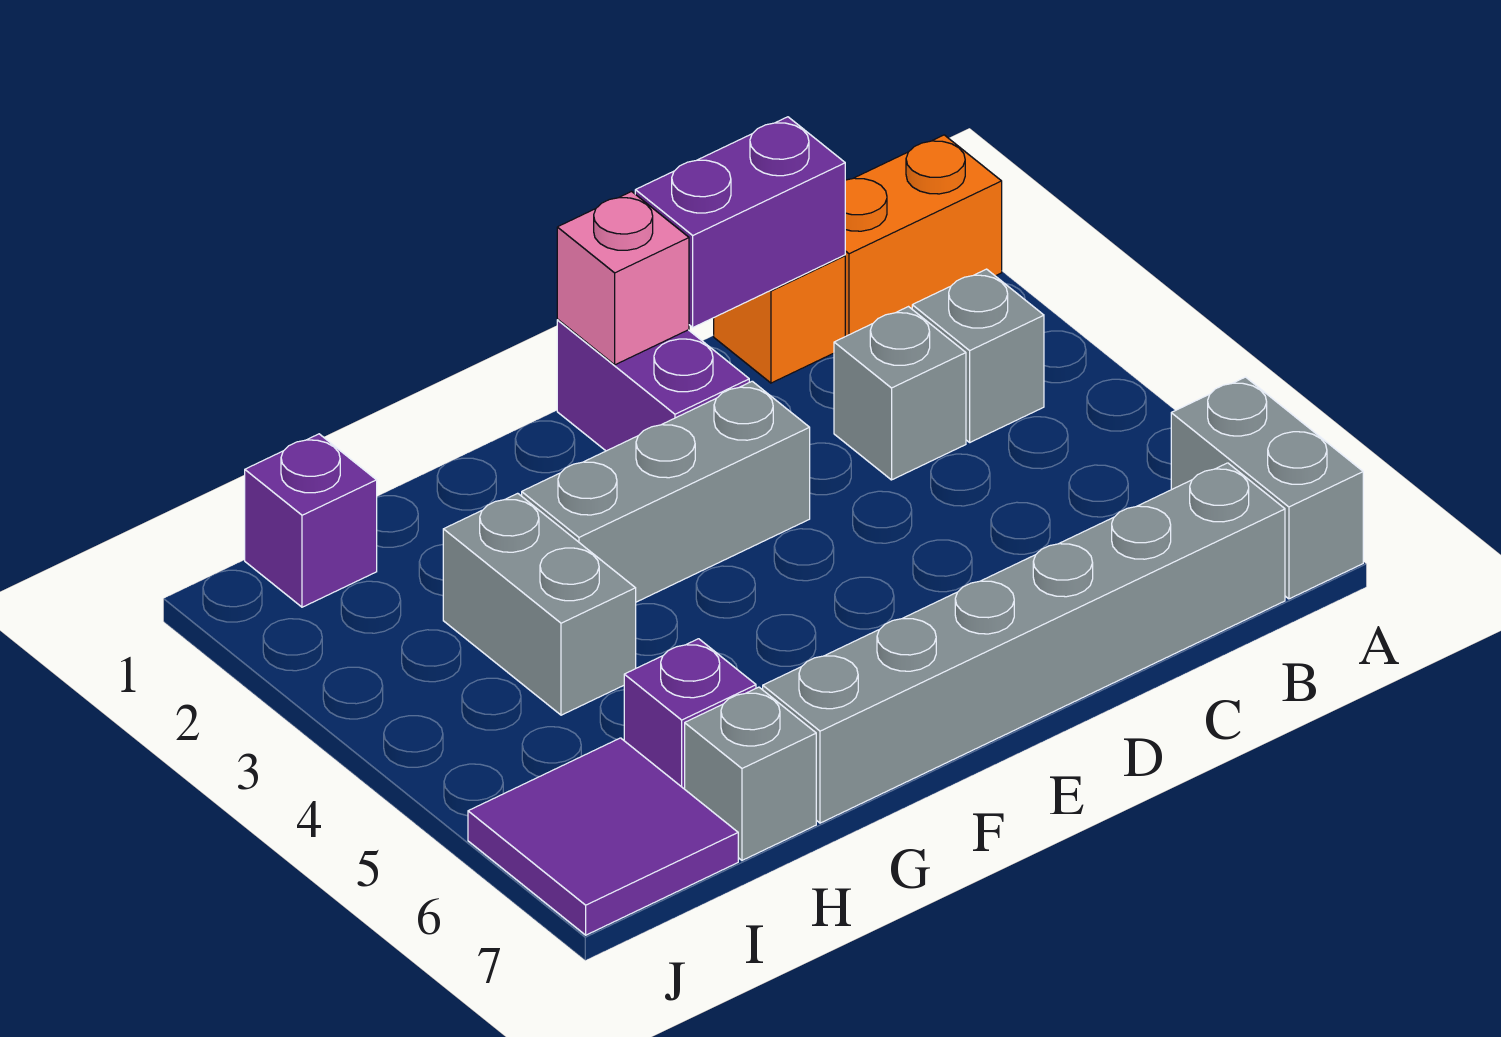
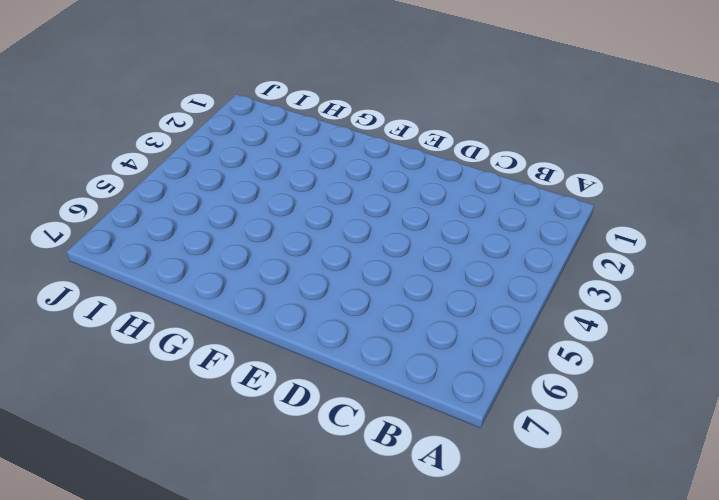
none -> orange brick A1:B1 level 1
none -> grey brick A6:A7 level 1
none -> grey brick B3 level 1

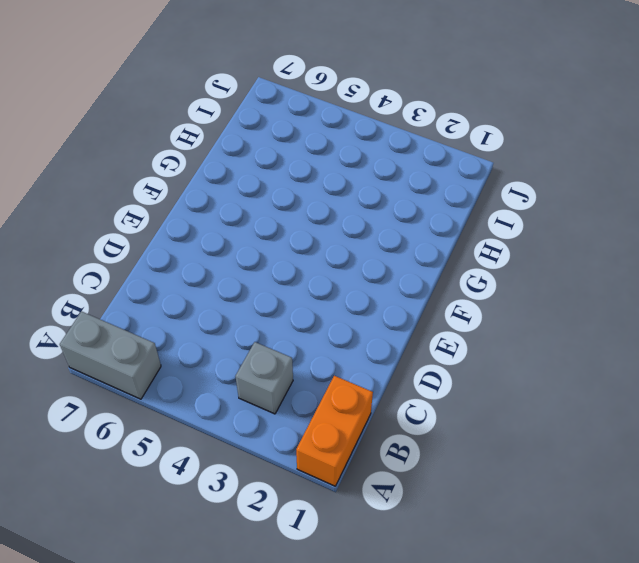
none -> grey brick B7:G7 level 1
none -> orange brick C1 level 1
none -> grey brick C3 level 1

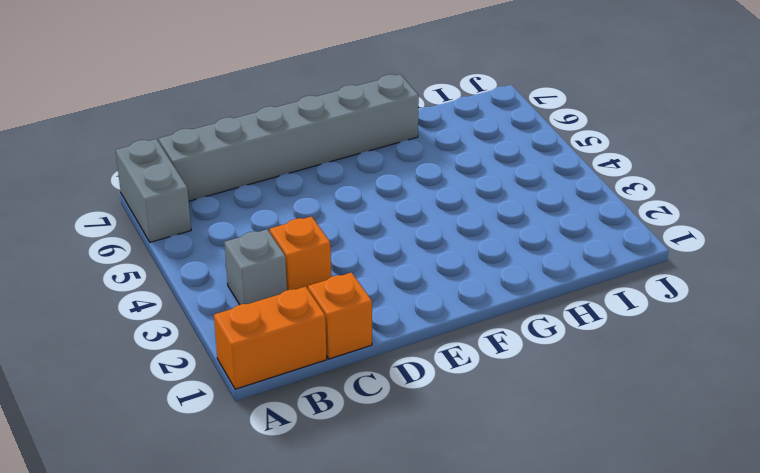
orange brick C3 level 1 -> grey brick C3 level 1
none -> purple brick E1:E2 level 1
none -> grey brick E3:G3 level 1
none -> grey brick H3:H4 level 1

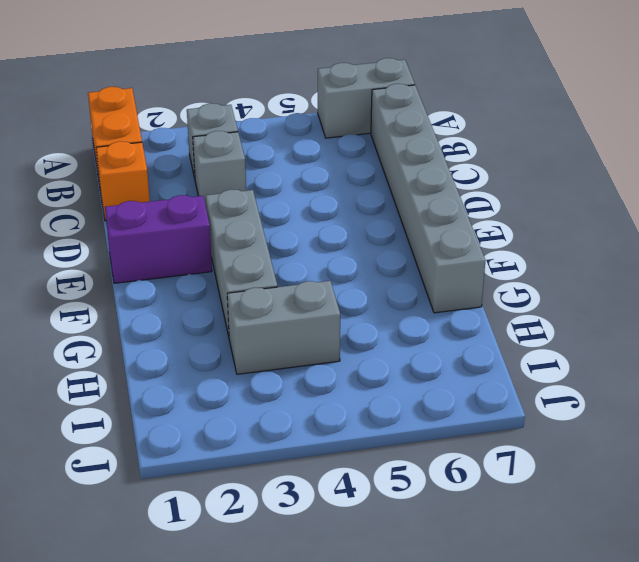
none -> purple brick H6 level 1
none -> grey brick H7 level 1
none -> purple brick I1 level 1

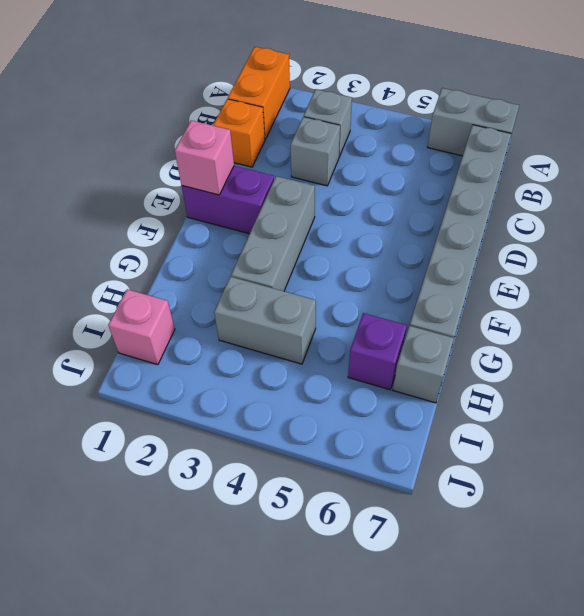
pink brick I1 level 1 -> purple brick I1 level 1
none -> purple tile I6:J7 level 1
none -> purple brick C1:D1 level 2

